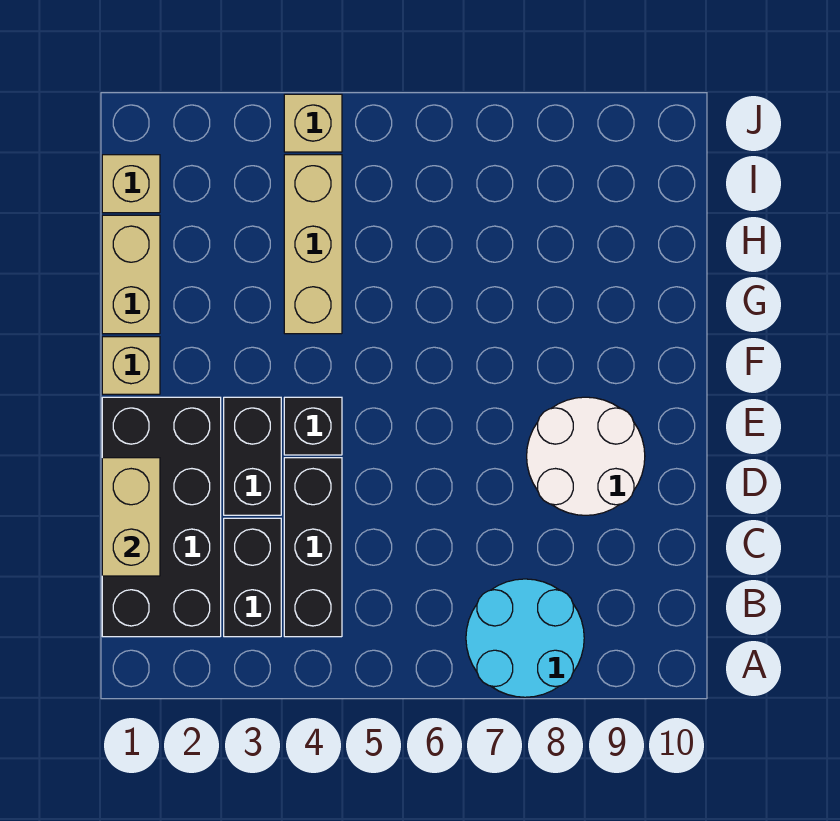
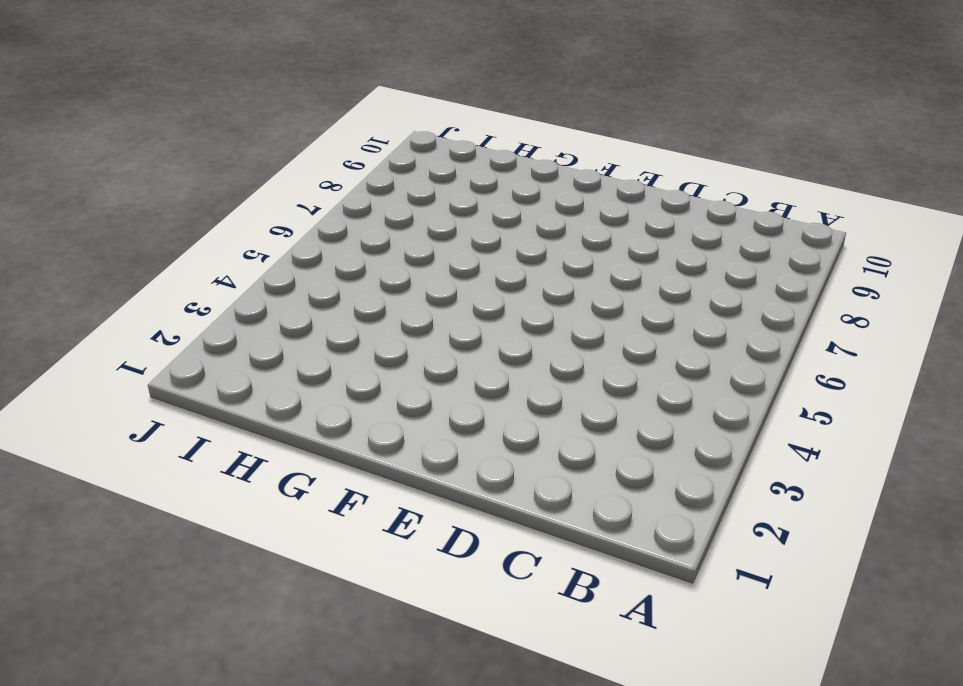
none -> cyan round brick A7:B8 level 1
none -> black brick B1:E2 level 1
none -> black brick B3:C3 level 1

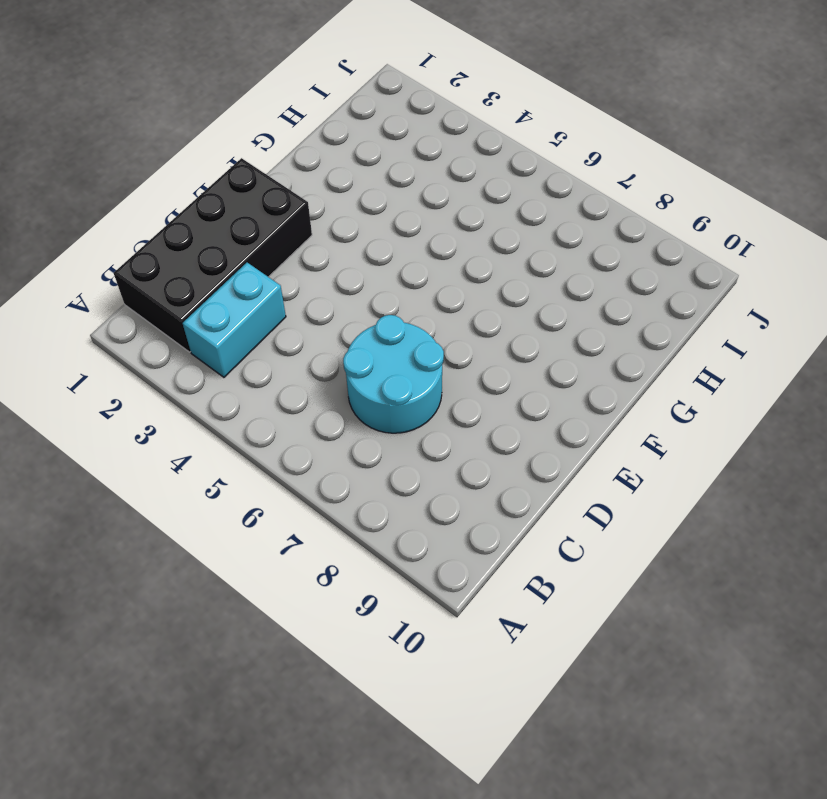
cyan brick B3:C3 level 1 -> black brick B3:C3 level 1
cyan round brick C6:D7 level 1 -> cyan round brick A7:B8 level 1
none -> black brick B4:D4 level 1
none -> black brick D3:E3 level 1
none -> white round brick D8:E9 level 1

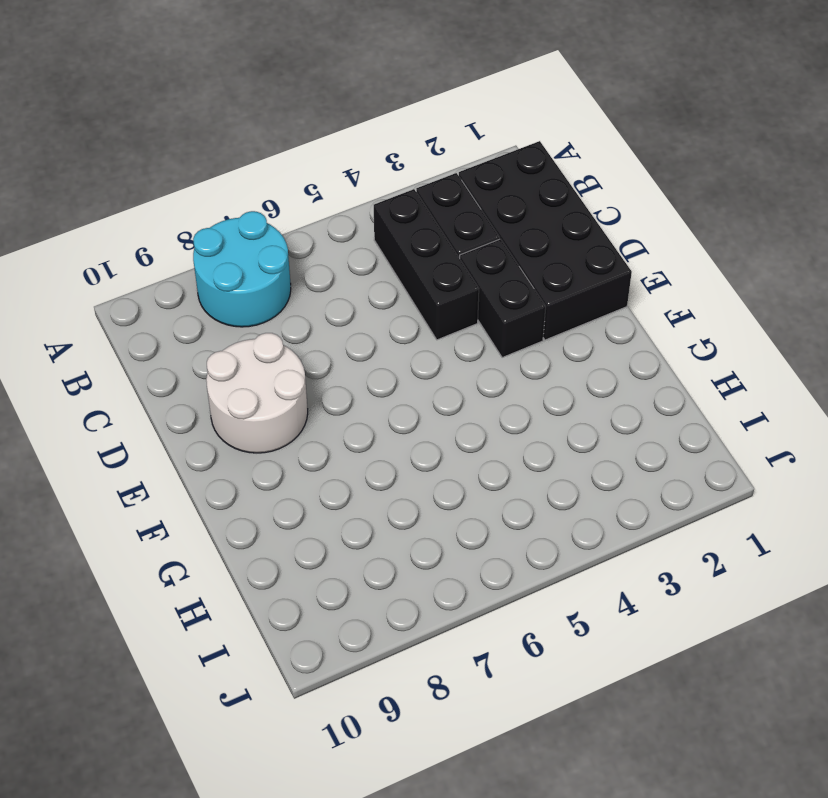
none -> black brick E4 level 1
none -> tan brick F1 level 1
none -> tan brick G1:H1 level 1

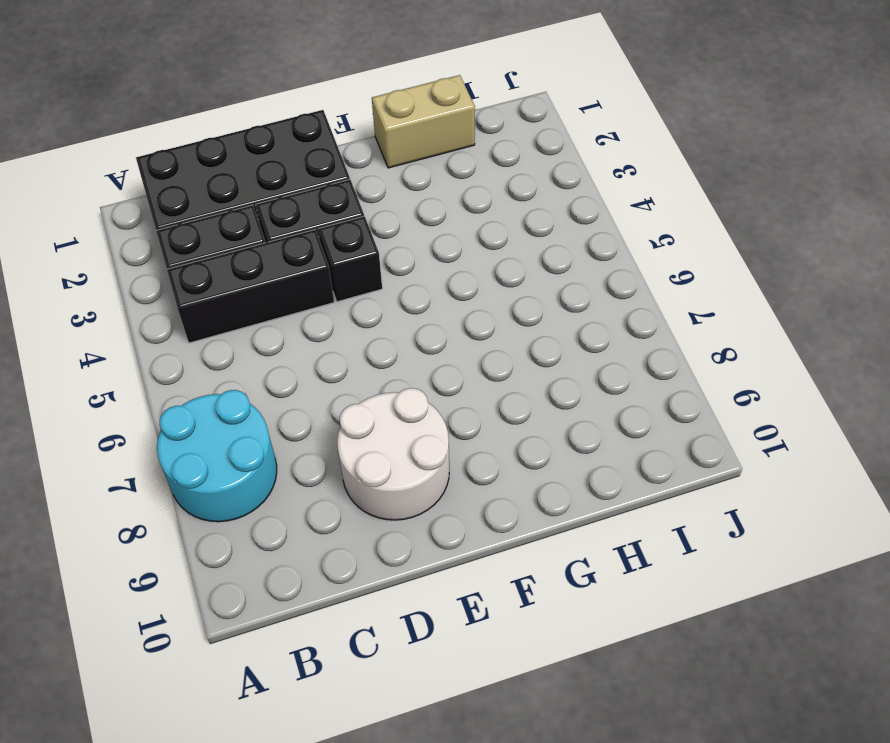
none -> tan brick F1 level 1
none -> tan brick G4:I4 level 1
none -> tan brick I1 level 1

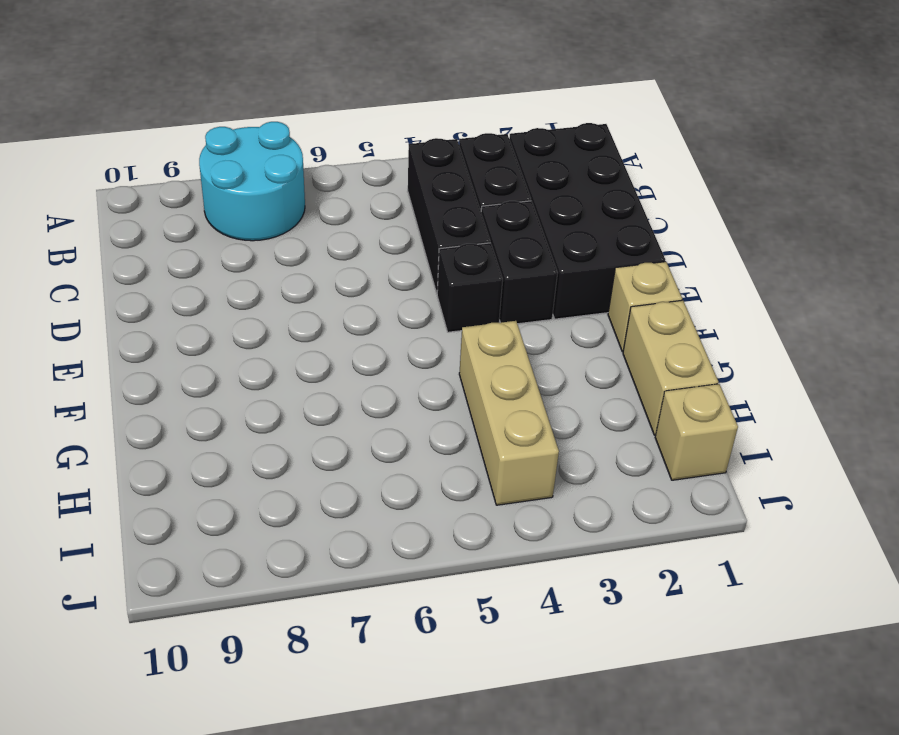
none -> white round brick D8:E9 level 1
none -> tan brick J4 level 1
none -> tan brick C1:D1 level 2

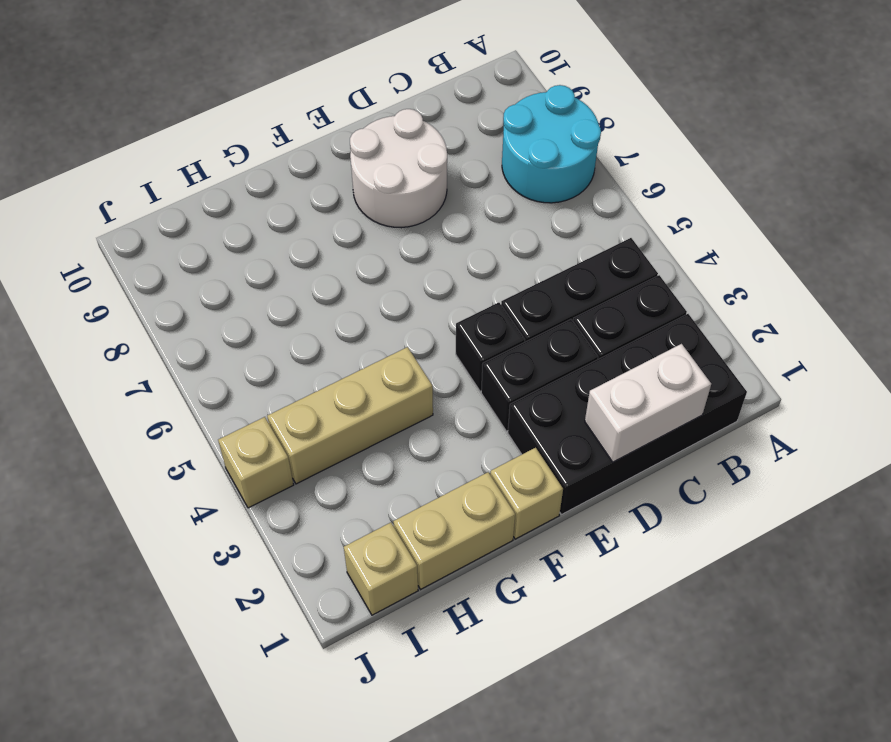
white brick C1:D1 level 2 -> tan brick C1:D1 level 2

